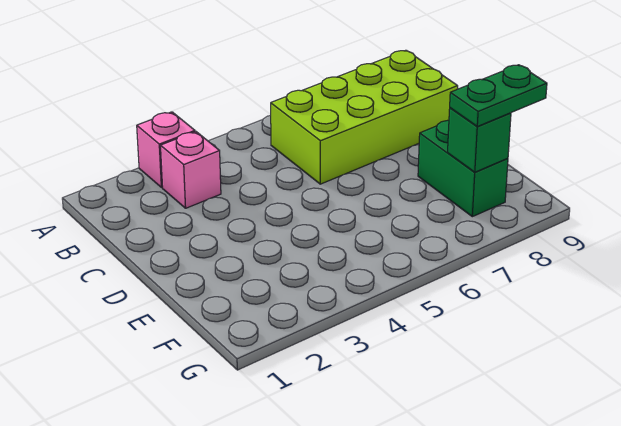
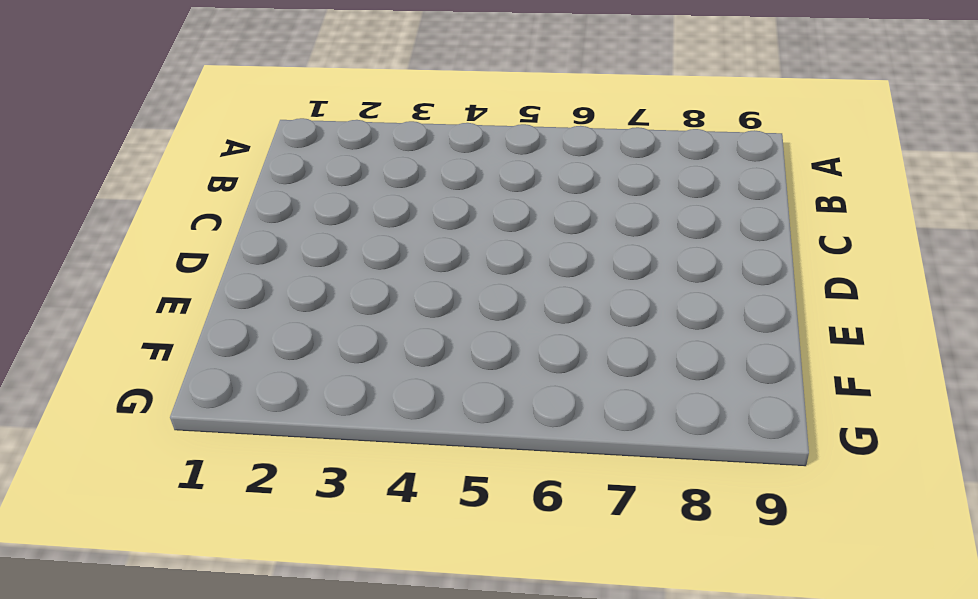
none -> pink brick A3 level 1
none -> pink brick B3 level 1

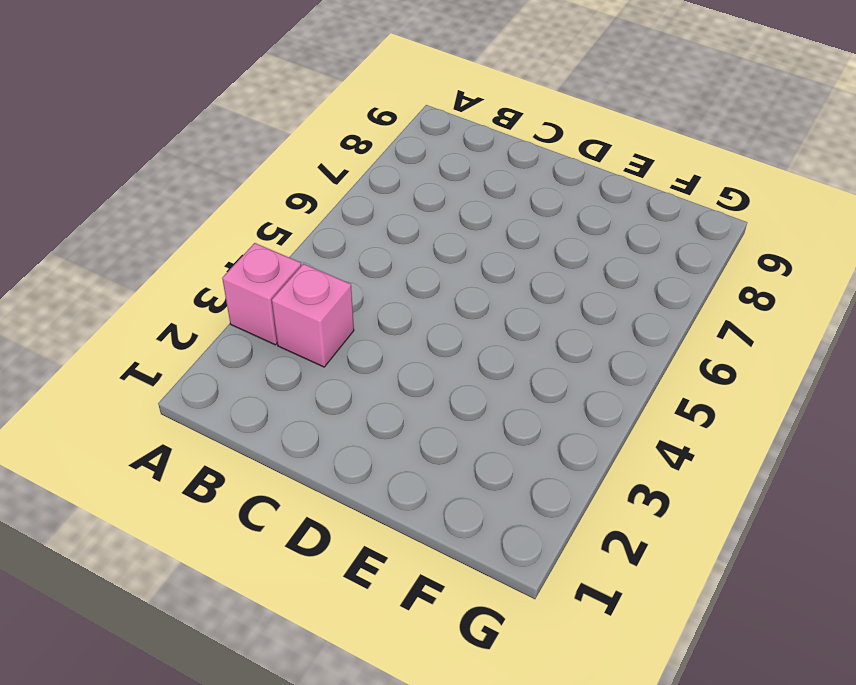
none -> lime brick B6:C9 level 1
none -> green brick E8:F8 level 1

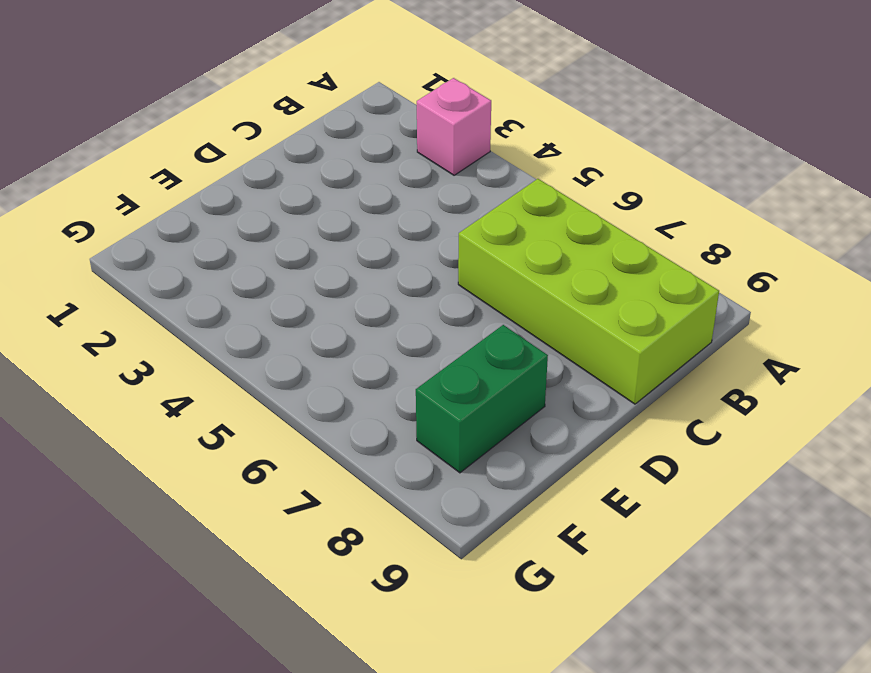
none -> pink brick B3 level 1
none -> green brick F8 level 2

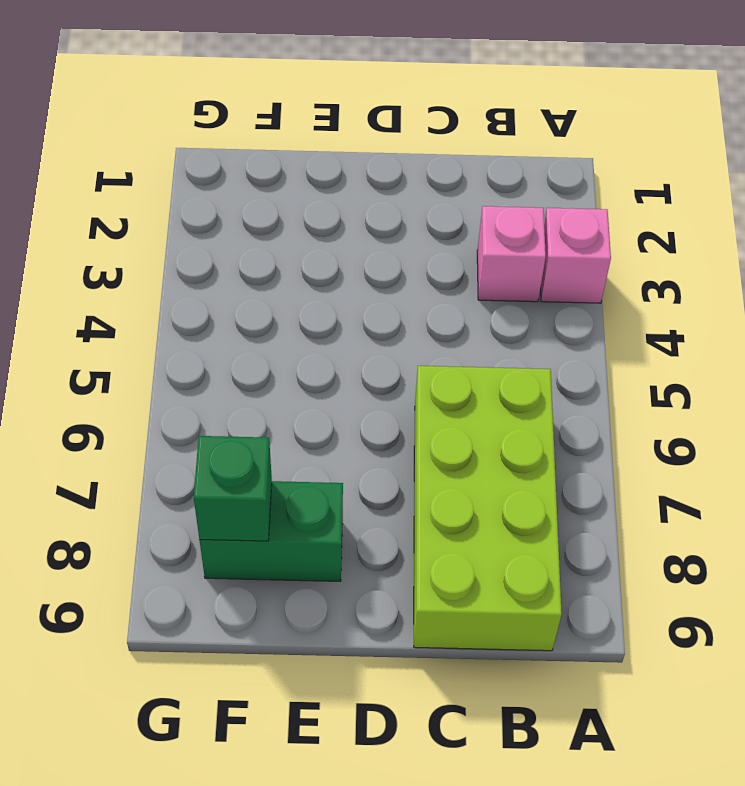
none -> green plate F8:F9 level 3

